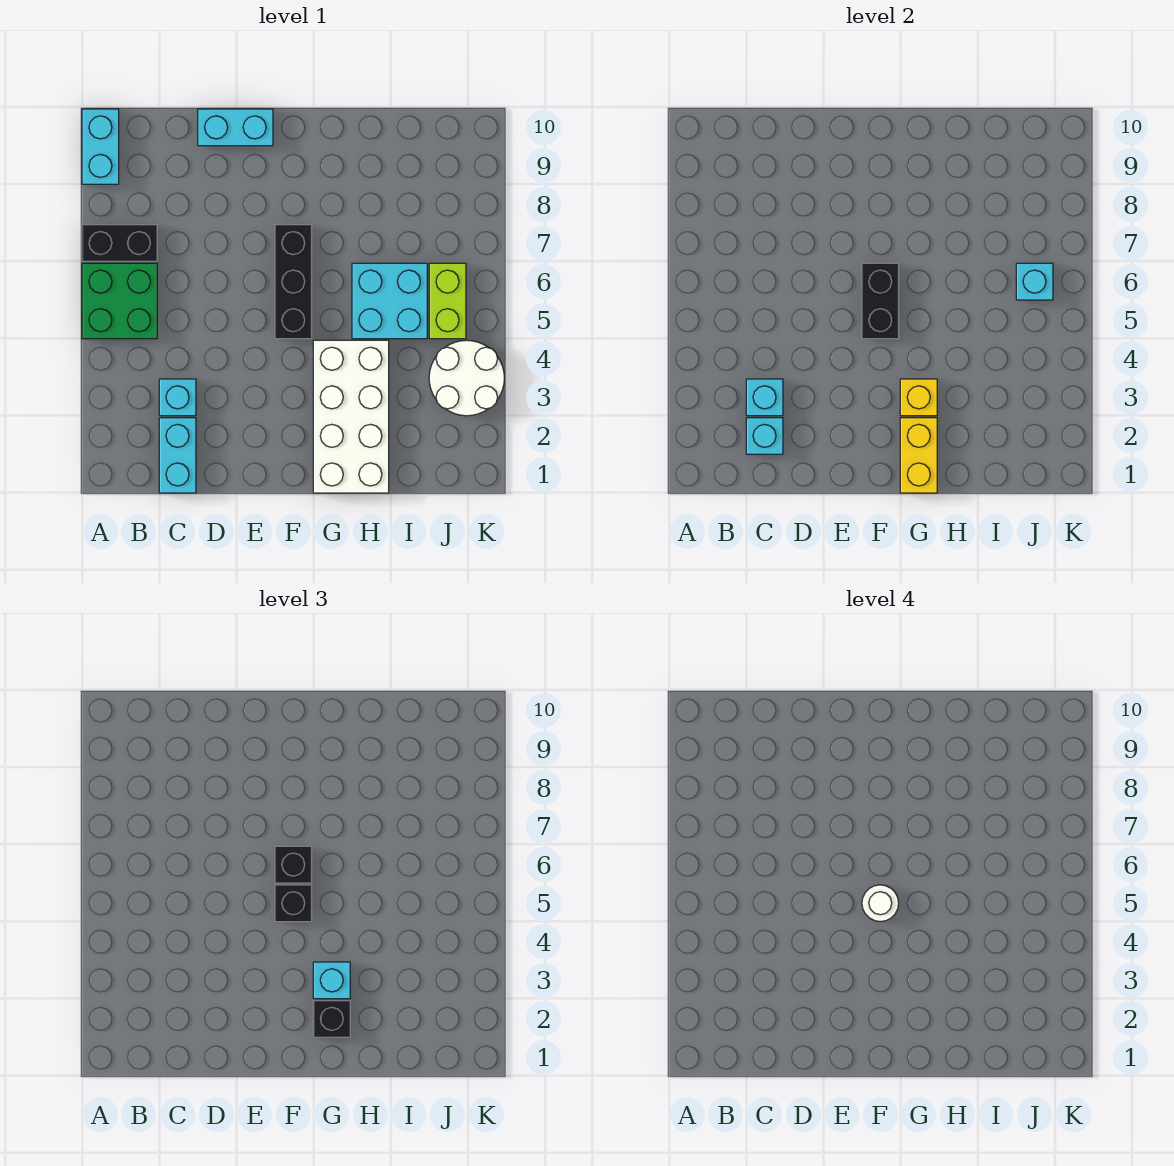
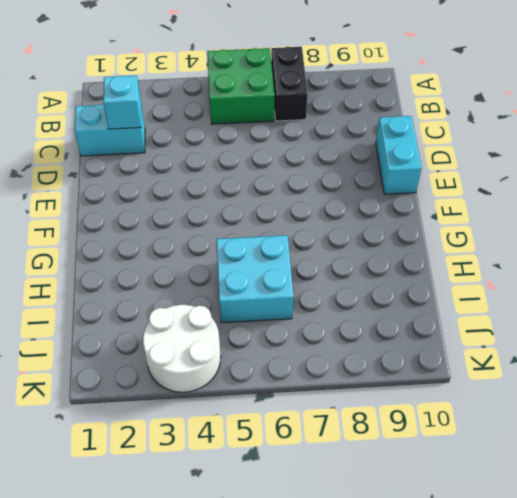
none -> cyan brick A9:A10 level 1
none -> cyan brick C3 level 1
none -> black brick F5:F7 level 1

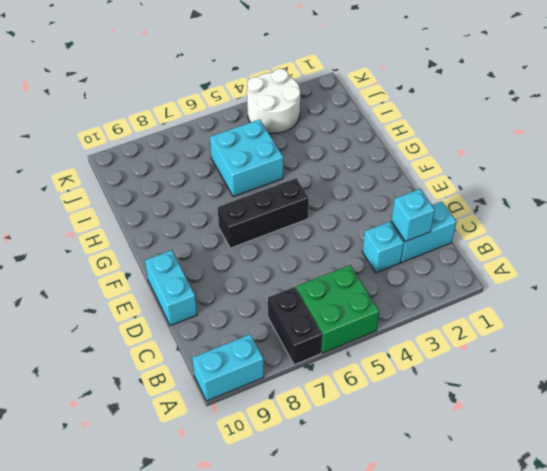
none -> white brick G1:H4 level 1
none -> lime brick J5:J6 level 1
none -> cyan brick C3 level 2

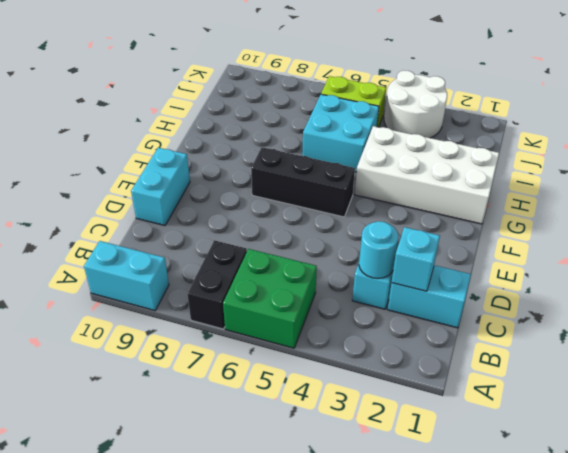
cyan round brick C3 level 2 -> cyan brick C3 level 2
none -> black brick F5:F6 level 2
none -> yellow brick G1:G2 level 2
none -> yellow brick G3 level 2

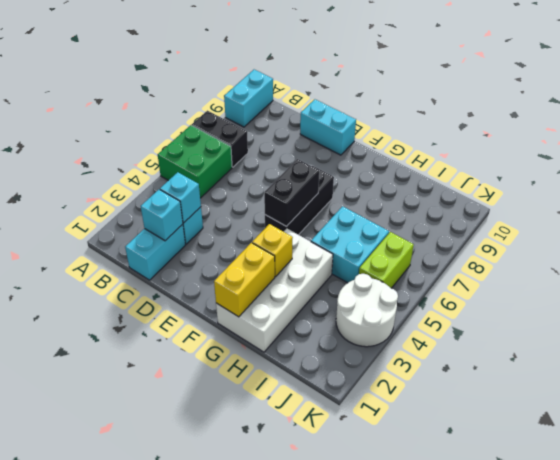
none -> cyan brick J6 level 2
none -> black brick F5 level 3
none -> black brick F6 level 3

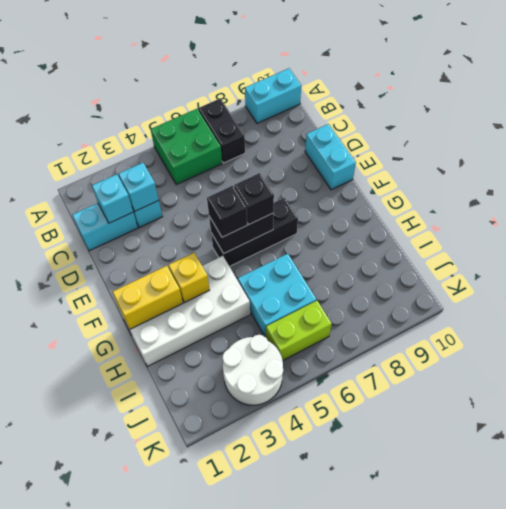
none -> cyan brick J6 level 2
none -> black brick G2 level 3
none -> cyan brick G3 level 3

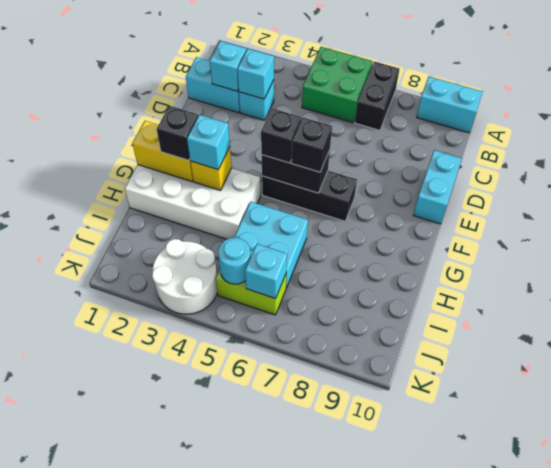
cyan round brick J5 level 2 -> none
none -> white round brick F5 level 4

